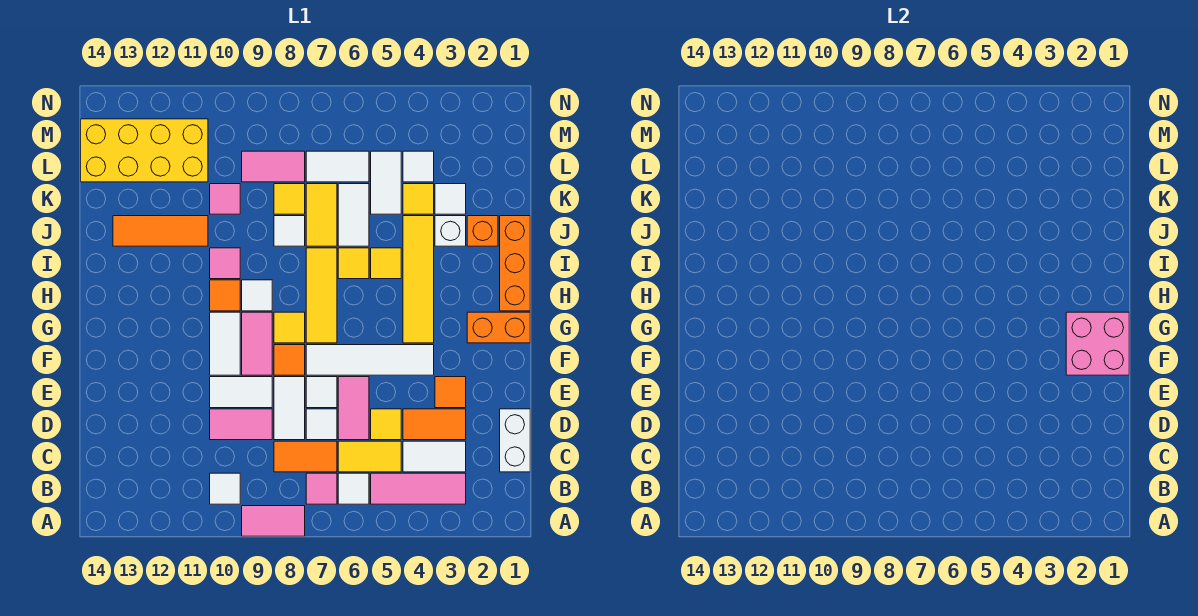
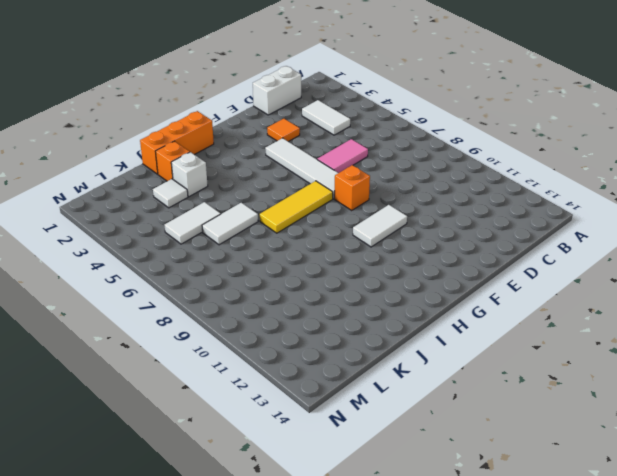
orange brick F8 level 1 -> orange tile F8 level 1
none -> pink tile A8:A9 level 1
none -> pink tile B3:B5 level 1
none -> white tile B6 level 1
none -> pink tile B7 level 1

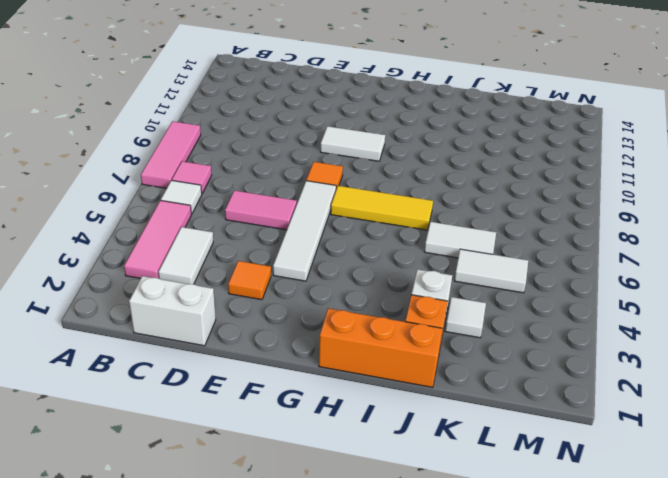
pink tile A7:A9 level 1 -> pink tile A8:A9 level 1
none -> white tile B10 level 1
none -> yellow tile C5:C6 level 1
none -> orange tile C7:C8 level 1
none -> orange tile D3:D4 level 1

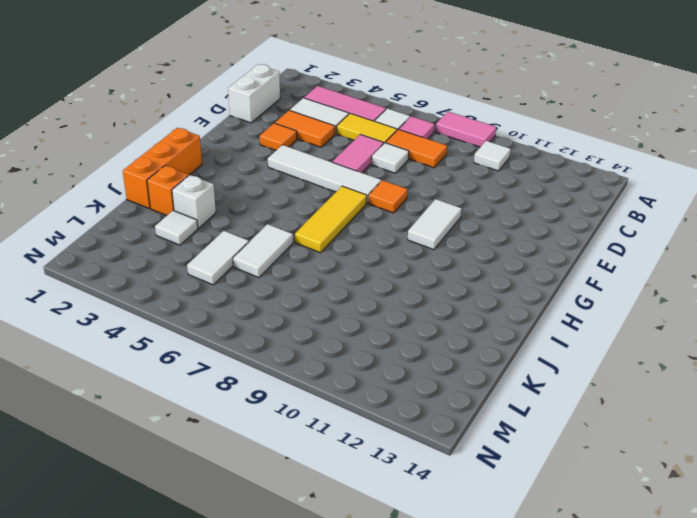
none -> yellow tile D5 level 1
none -> white tile D8:E8 level 1
none -> pink tile D9:D10 level 1
none -> white tile E7 level 1

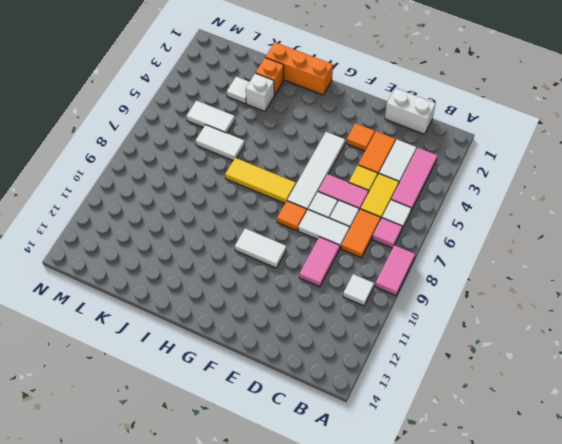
none -> white tile E9:E10 level 1
none -> pink tile F9:G9 level 1
none -> orange brick G1:G2 level 1
none -> yellow tile G4:J4 level 1

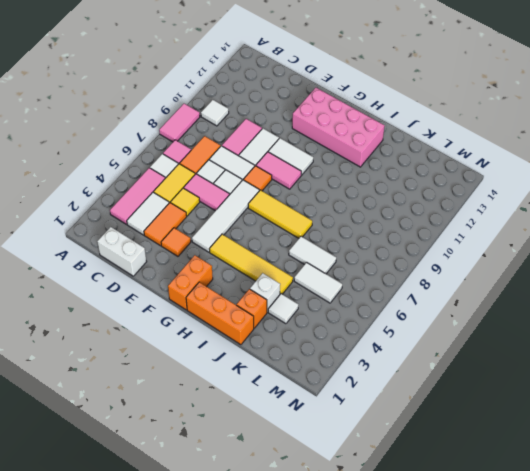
pink brick F12:I13 level 1 -> none
none -> yellow tile G8 level 1
none -> white tile H9 level 1
none -> orange tile H10 level 1
none -> yellow tile I5 level 1

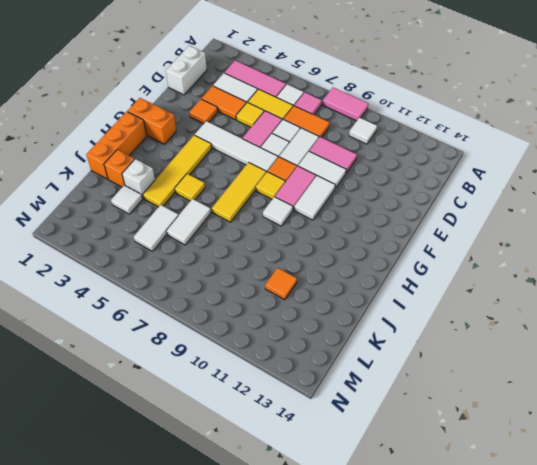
orange tile K11 level 1 -> orange tile H10 level 1
none -> yellow tile I6 level 1
none -> pink tile I10 level 1
none -> yellow tile J7:K7 level 1
none -> white tile J8 level 1

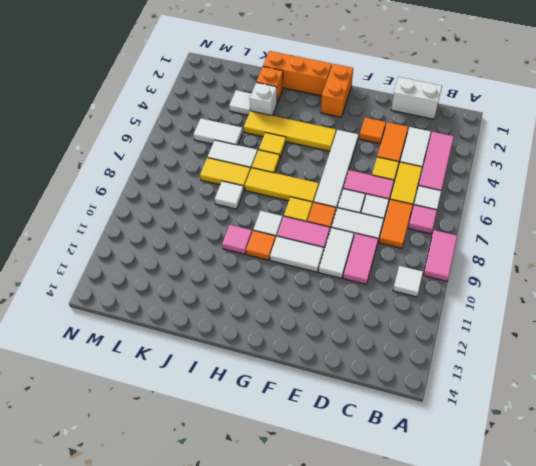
none -> orange tile J11:J13 level 1
none -> yellow tile K4 level 1
none -> yellow tile K8 level 1
none -> pink tile K10 level 1

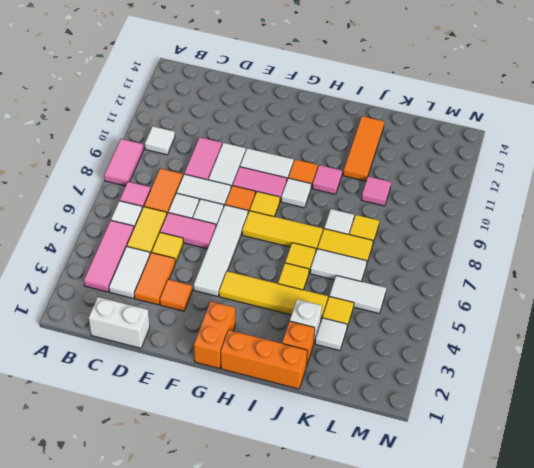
none -> white tile L4 level 1
none -> white tile L6:L7 level 1
none -> pink tile L8:L9 level 1
none -> yellow brick L11:M14 level 1

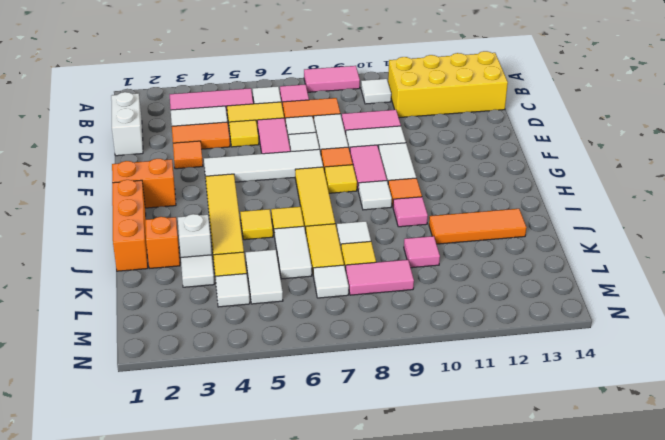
yellow brick B11:C14 level 1 -> yellow brick L11:M14 level 1
white tile L7 level 1 -> white tile L6:L7 level 1
none -> pink brick F1:G2 level 2

